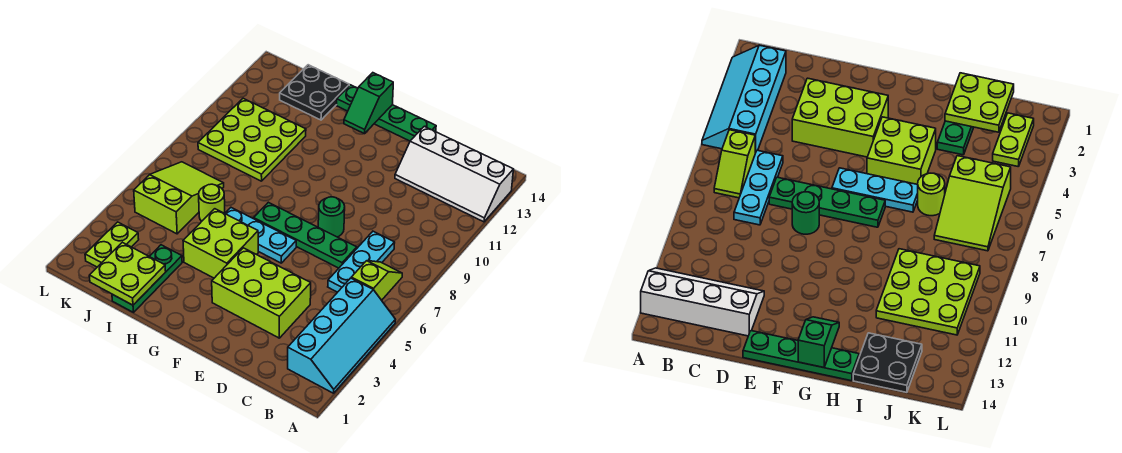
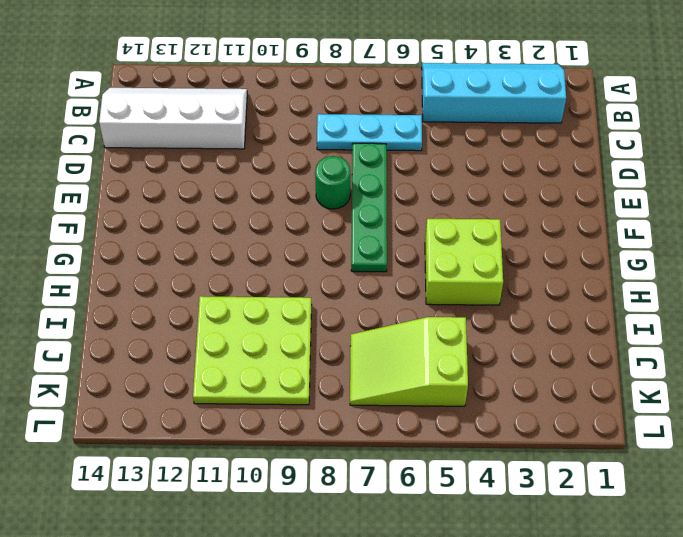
white slope B11:C14 level 1 top C -> white slope A12:D13 level 1 top 13
none -> lime slope B6:B7 level 1 top 6
none -> lime brick D3:F4 level 1
none -> green plate E14:H14 level 1

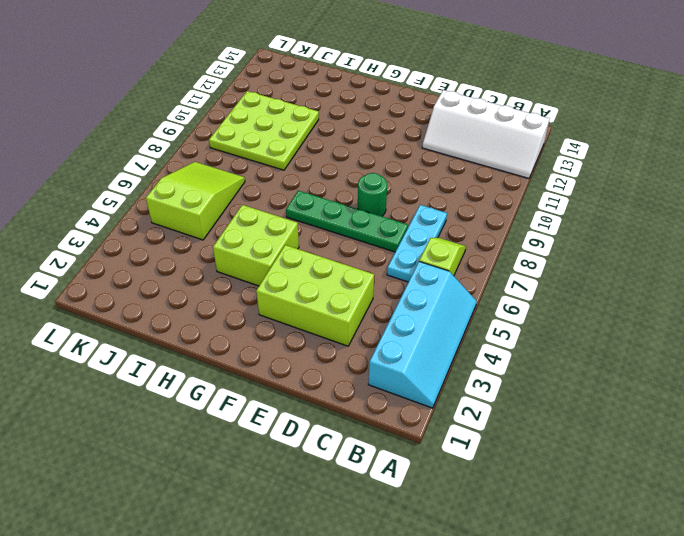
none -> green plate E14:H14 level 1
none -> cyan plate F6:H6 level 1
none -> green plate I1:I3 level 1

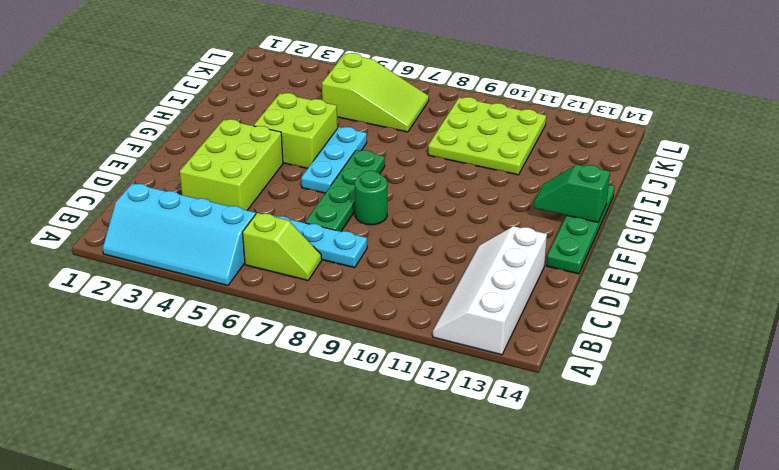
none -> green plate I1:I3 level 1
none -> lime round brick I6 level 1
none -> black plate I13:J14 level 1

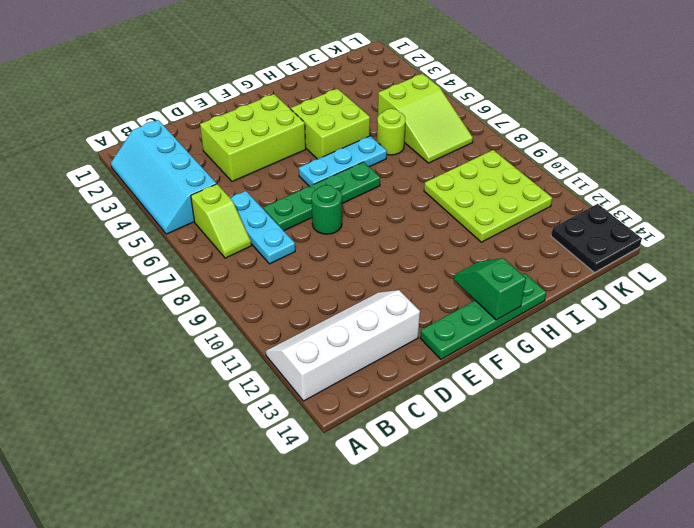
black plate K13:L14 level 1 -> black plate I13:J14 level 1
none -> green plate I1:I3 level 1
none -> lime plate K2:K3 level 1
none -> lime plate I1:J2 level 2

